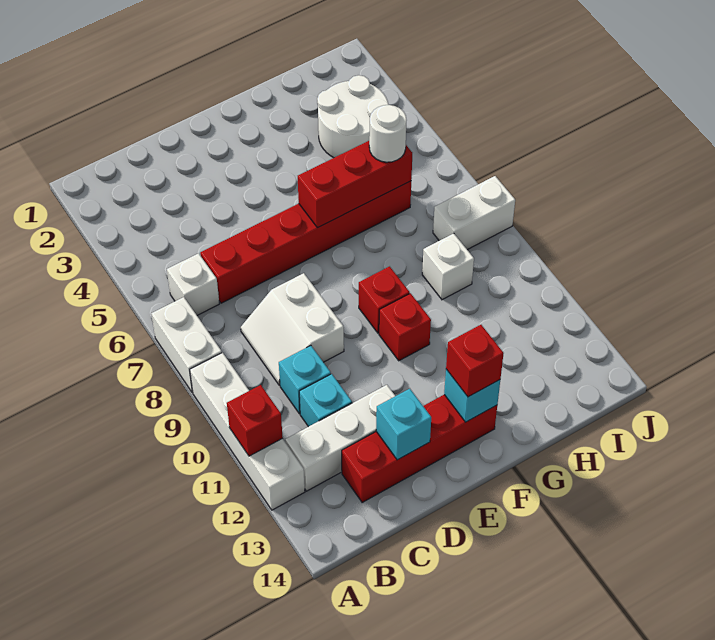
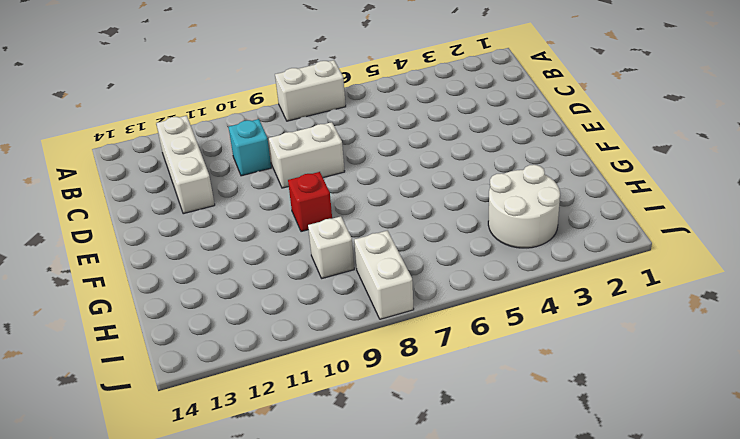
none -> white brick A9:A12 level 1
none -> white brick B6 level 1
none -> red brick C6:H6 level 1

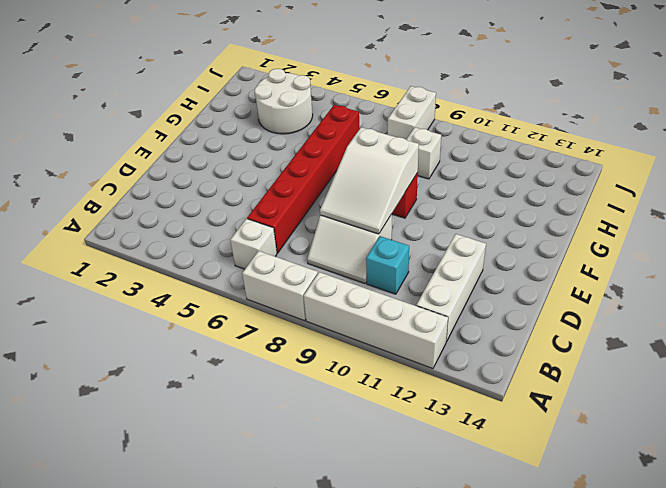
white slope D8:F9 level 2 top F -> none
none -> cyan brick C11 level 1
none -> red brick C13:F13 level 1
none -> red brick F10 level 1

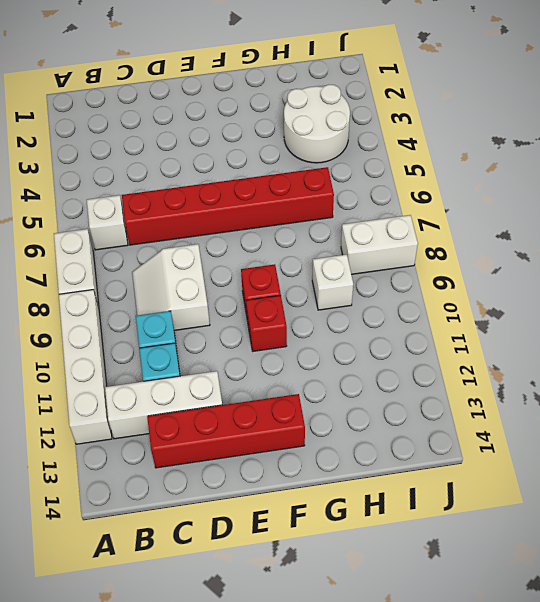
none -> red brick A11 level 2
none -> cyan brick D13 level 2
none -> red brick F6:H6 level 2

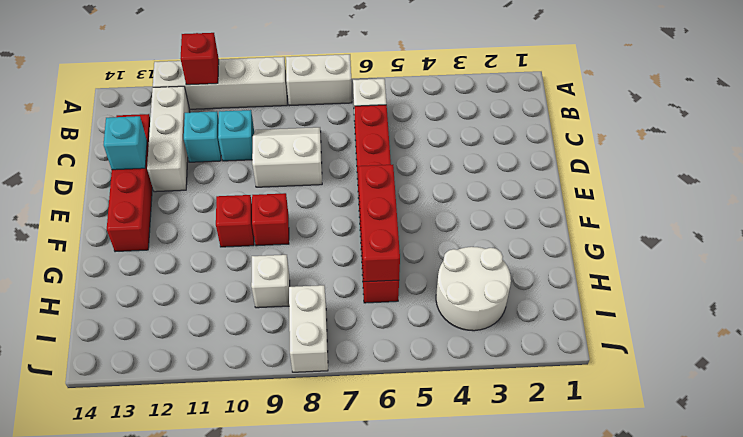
none -> cyan brick F13 level 2
none -> red brick F13 level 3
none -> white round brick H6 level 3

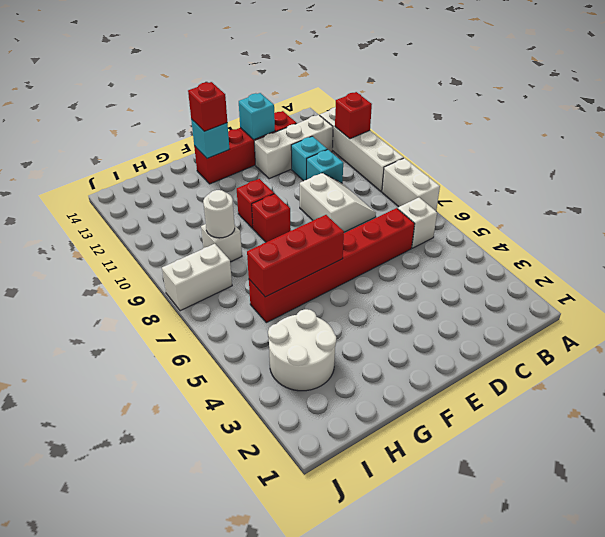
white round brick H9 level 2 -> white round brick H6 level 3

